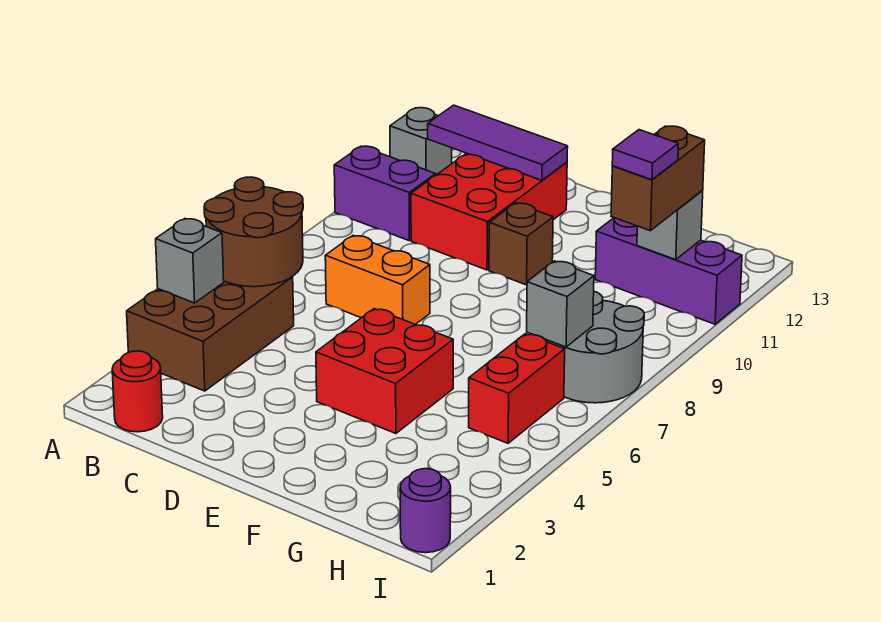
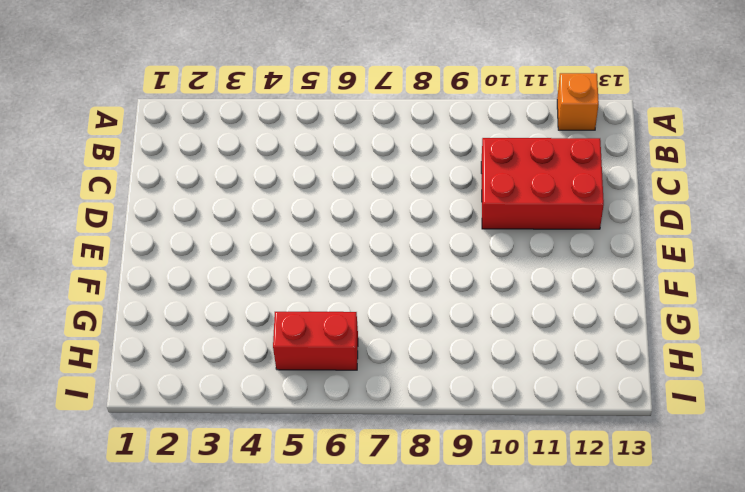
orange brick A12 level 1 -> grey brick A12 level 1
none -> brown brick A3:B5 level 1
none -> purple brick A10:B10 level 1
none -> red round brick B1 level 1

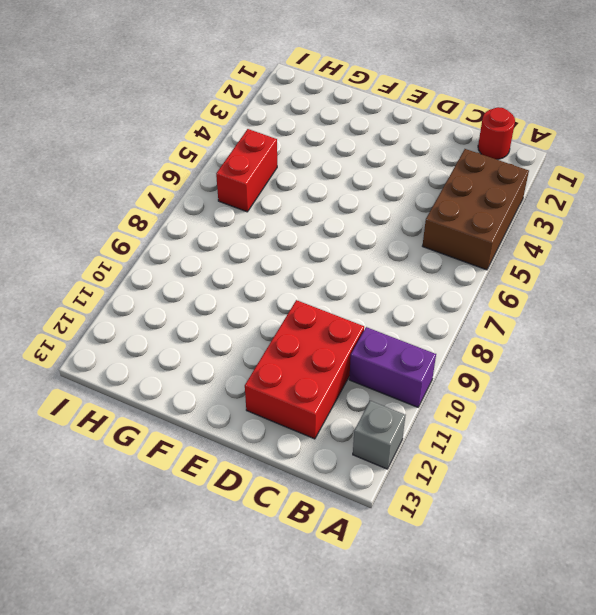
none -> orange brick C7:D7 level 1
none -> red brick E4:F5 level 1
none -> brown brick E10 level 1

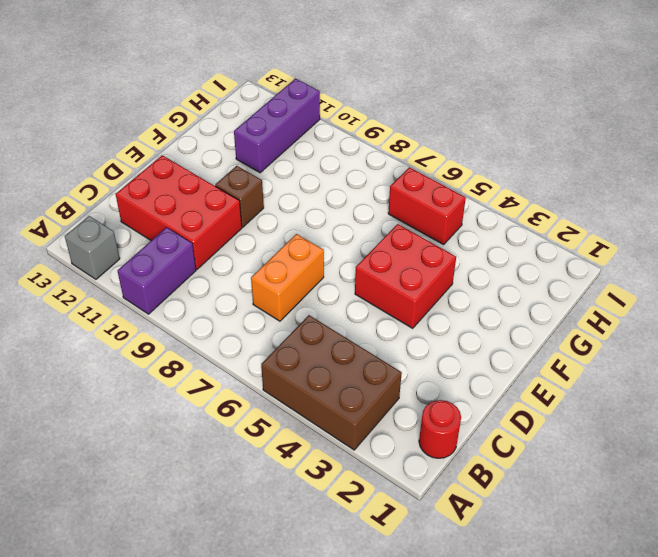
none -> grey round brick H7:I8 level 1
none -> purple round brick I1 level 1
none -> grey brick A4 level 2

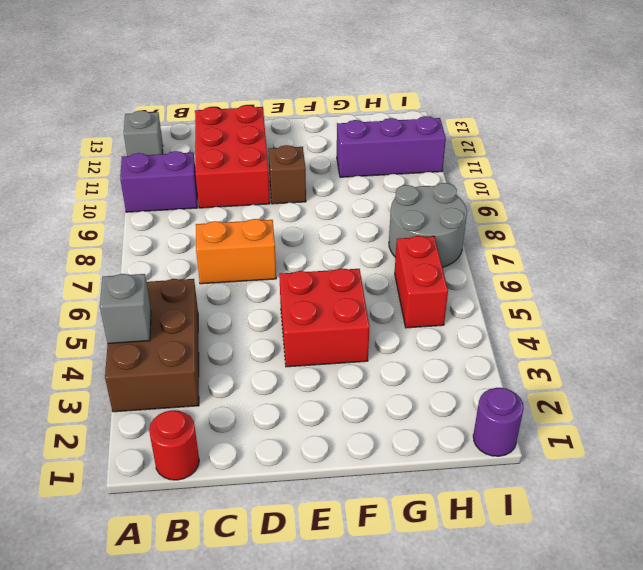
none -> brown round brick A5:B6 level 2
none -> purple tile B12:D12 level 2
none -> grey brick H7 level 2

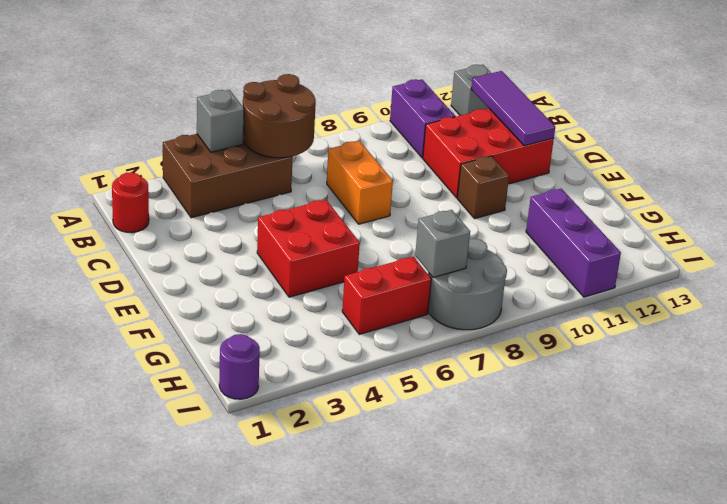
none -> grey brick H11 level 2
none -> brown brick H10:H11 level 3
none -> purple tile H10 level 4

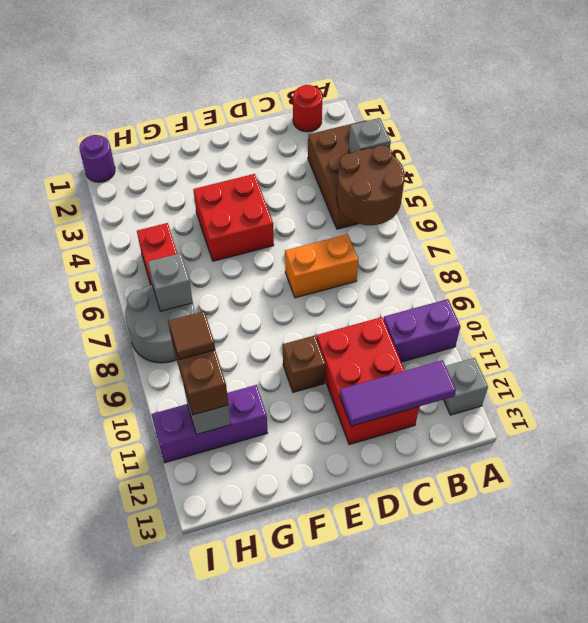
brown tile H10 level 4 -> purple tile H10 level 4

